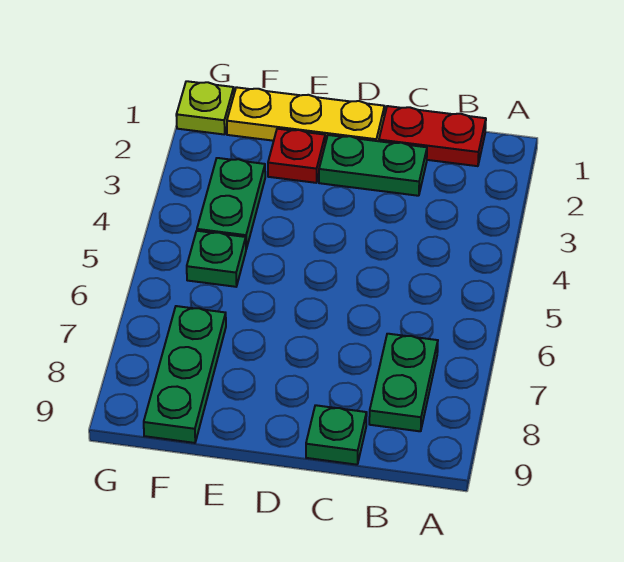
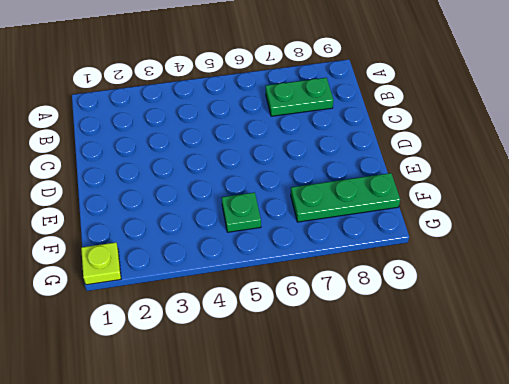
none -> red plate B1:C1 level 1
none -> green plate C2:D2 level 1

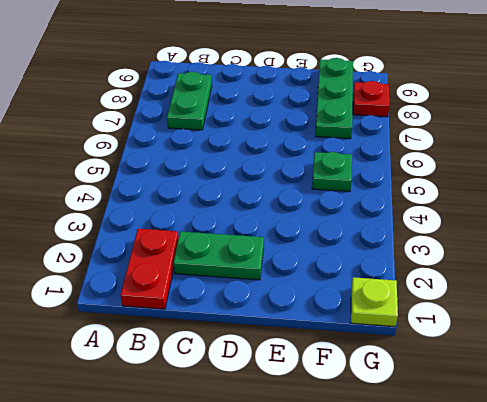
red plate B1:B2 level 1 -> red plate B1:C1 level 1
red plate G8 level 1 -> red plate E2 level 1
none -> green plate C9 level 1
none -> yellow plate D1:F1 level 1

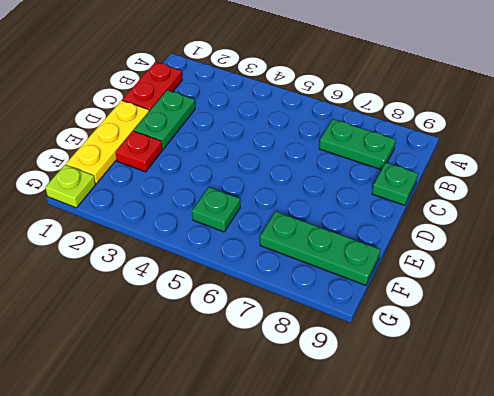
none -> green plate F3:F4 level 1

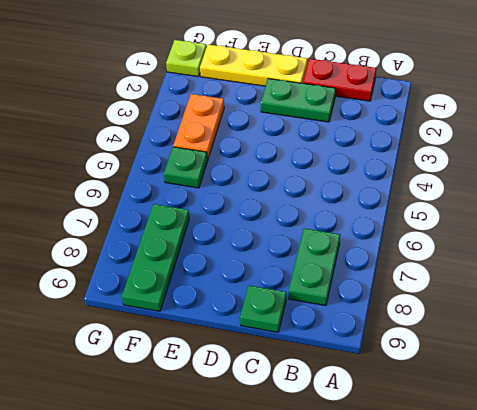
orange plate F3:F4 level 1 -> green plate F3:F4 level 1
none -> red plate E2 level 1

